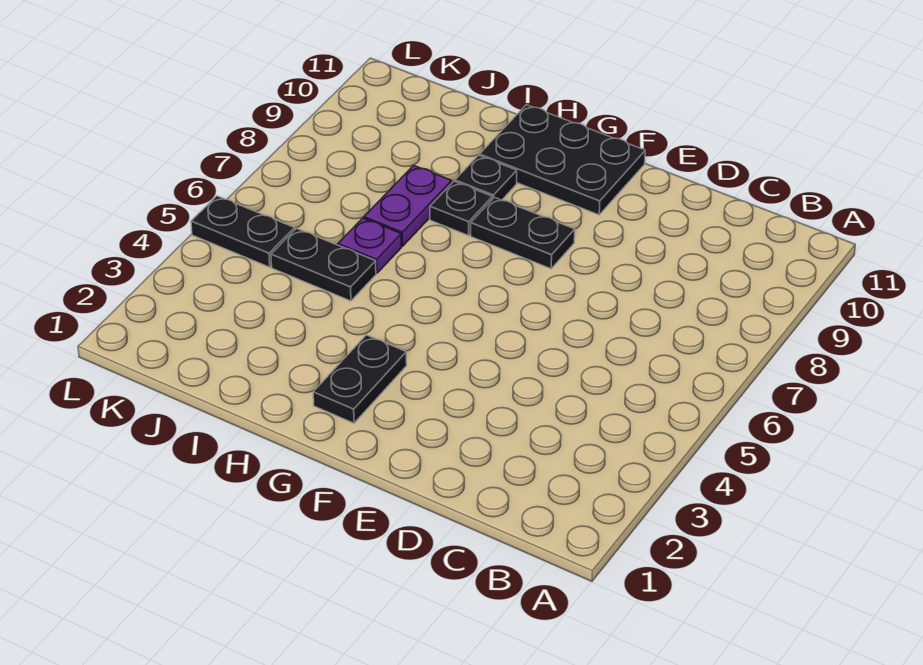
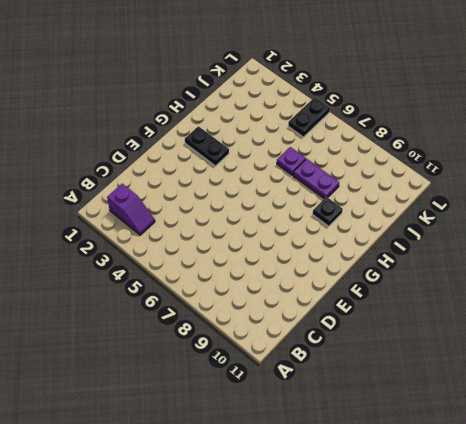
purple slope B2:B3 level 1 top 2 -> none
none -> black plate F8:G8 level 1
none -> black plate F10:H11 level 1

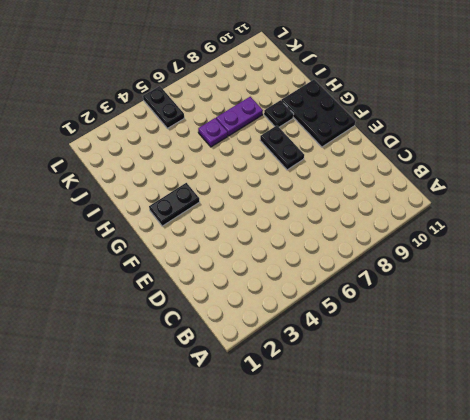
none -> black plate H8 level 1
none -> black plate I5:J5 level 1

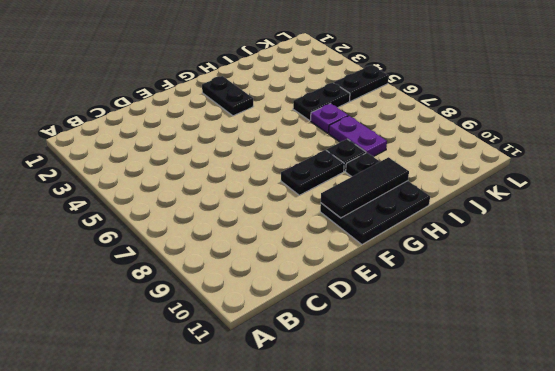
black tile F10:H10 level 2 -> none

